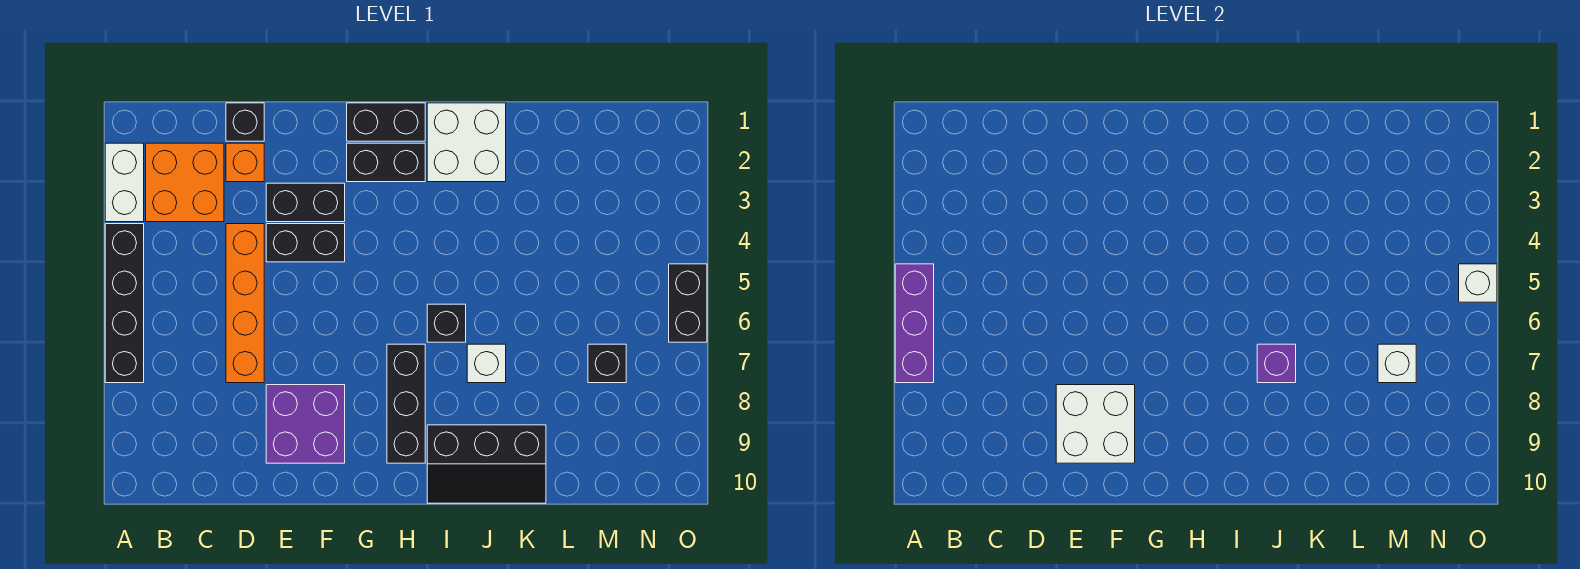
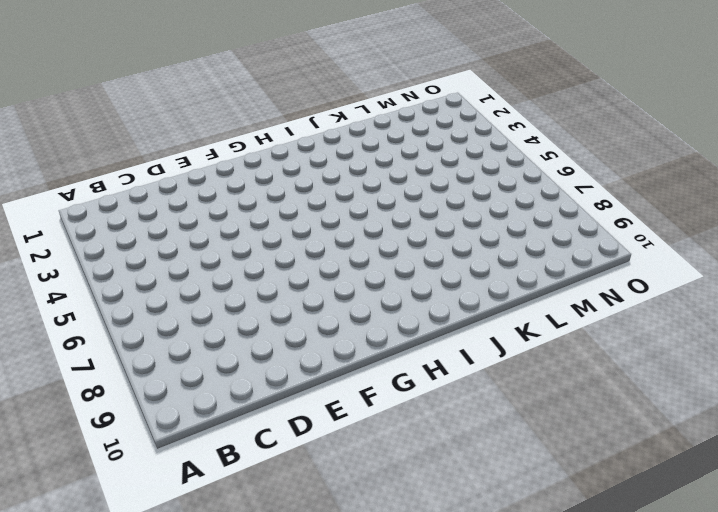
none -> white brick A2:A3 level 1
none -> black brick A4:A7 level 1
none -> orange brick B2:C3 level 1

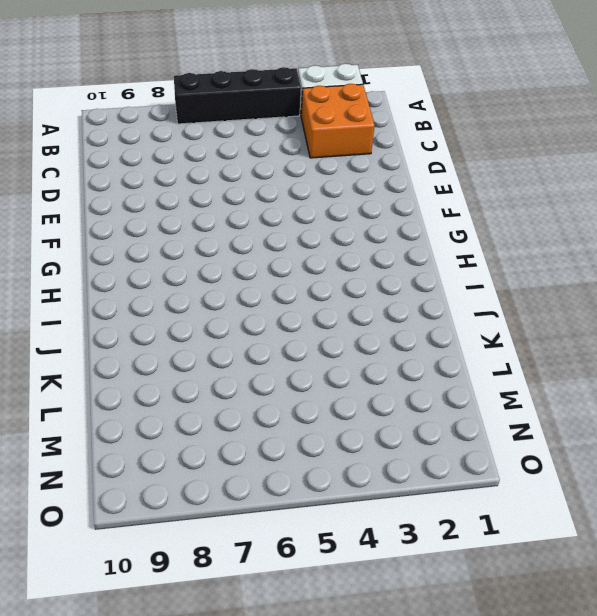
none -> black brick D1 level 1
none -> orange brick D2 level 1
none -> orange brick D4:D7 level 1

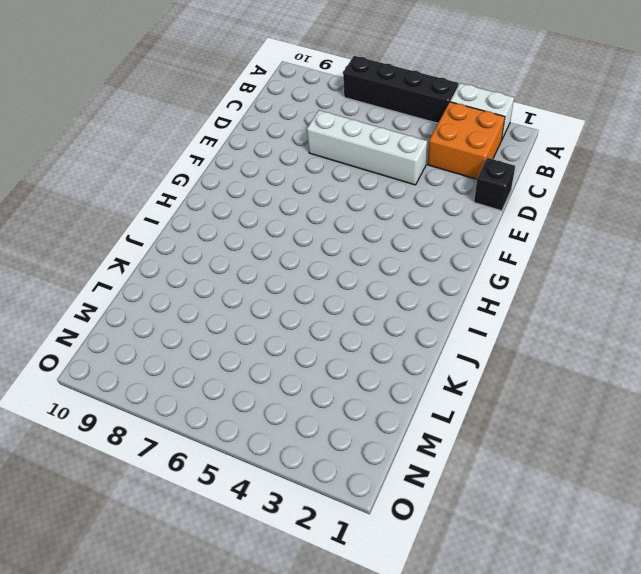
white brick D4:D7 level 1 -> orange brick D4:D7 level 1
none -> orange brick D2 level 1
none -> black brick E3:F3 level 1
none -> black brick E4:F4 level 1

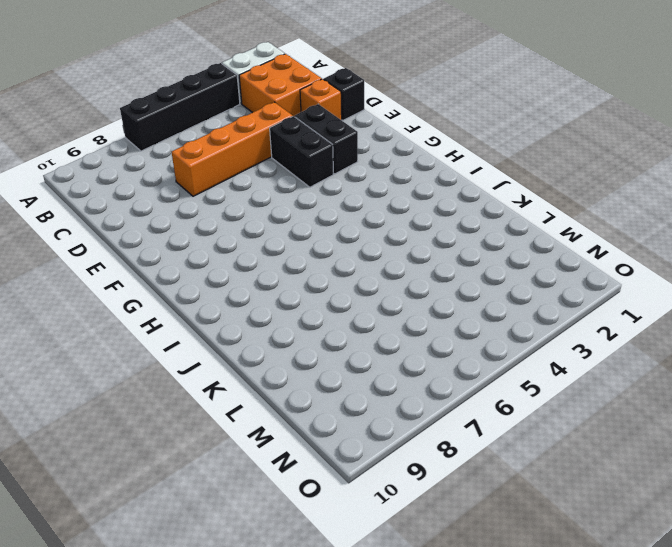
none -> purple brick E8:F9 level 1
none -> black brick G1:H1 level 1
none -> black brick G2:H2 level 1

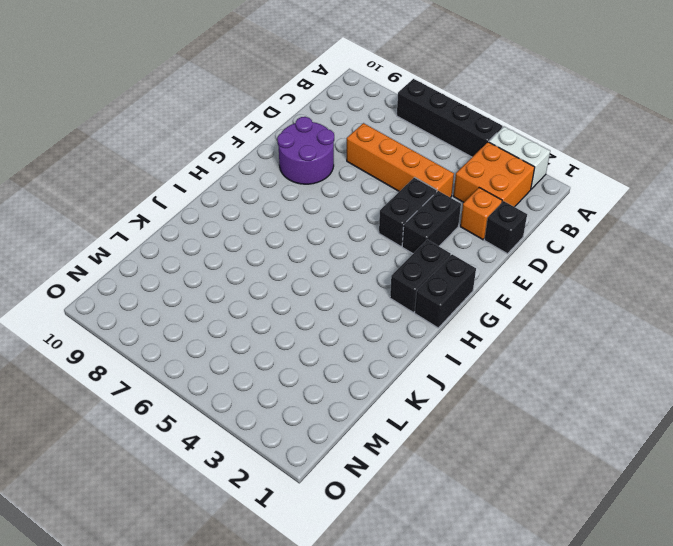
purple round brick E8:F9 level 1 -> purple brick E8:F9 level 1
none -> black brick H7:H9 level 1
none -> white brick I1:J2 level 1
none -> black brick I6 level 1

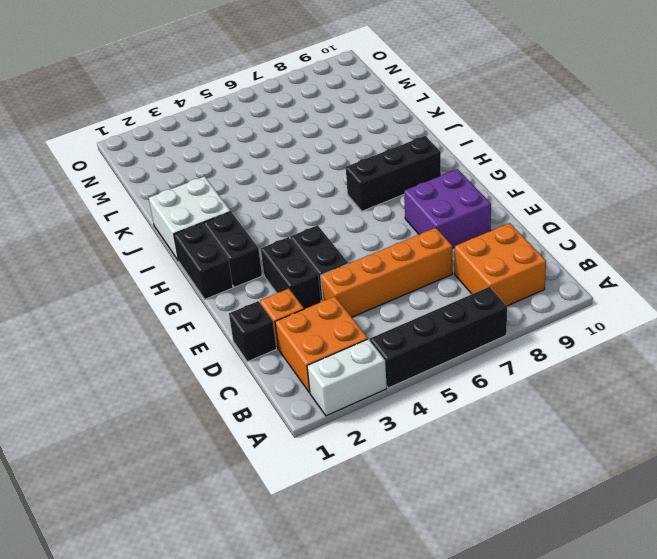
orange brick B8:C9 level 1 -> none
none -> black brick I6 level 1
none -> black slope I9:K10 level 1 top 9
none -> white brick J7 level 1

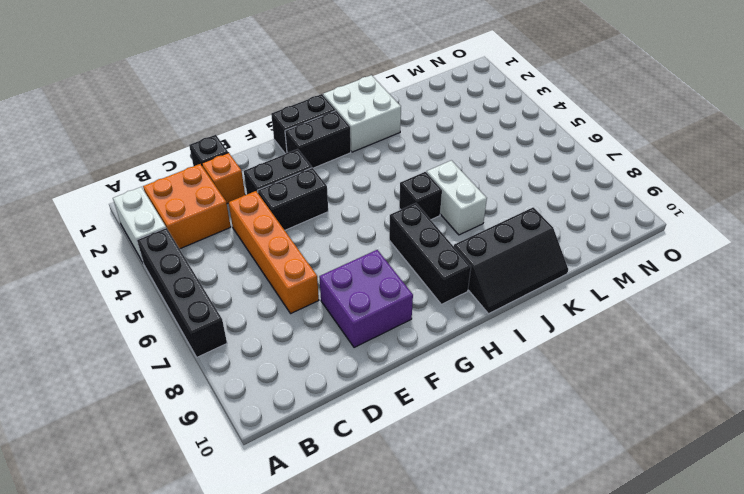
white brick J6:J7 level 1 -> white brick J7 level 1
none -> black brick M7 level 1
none -> black brick O5:O6 level 1
none -> purple brick A5:A7 level 2

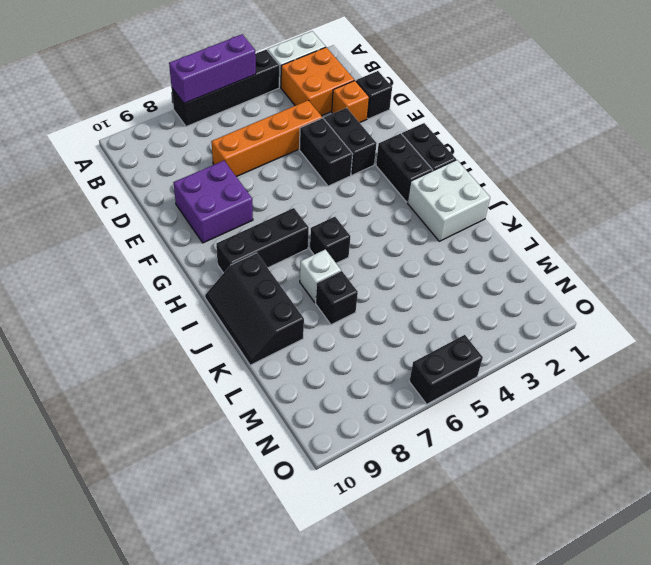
black brick K7 level 1 -> black brick M7 level 1
none -> white brick E8:F9 level 2
none -> purple brick J7 level 2
none -> white brick M7 level 2

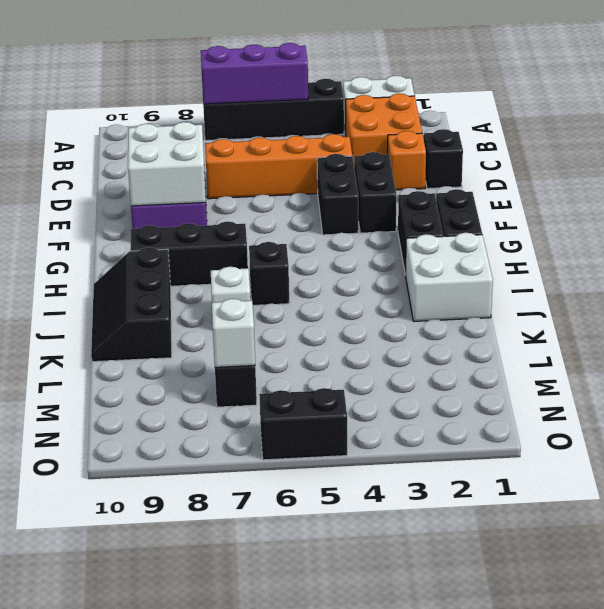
none -> purple brick J7 level 2
none -> white brick O5 level 2

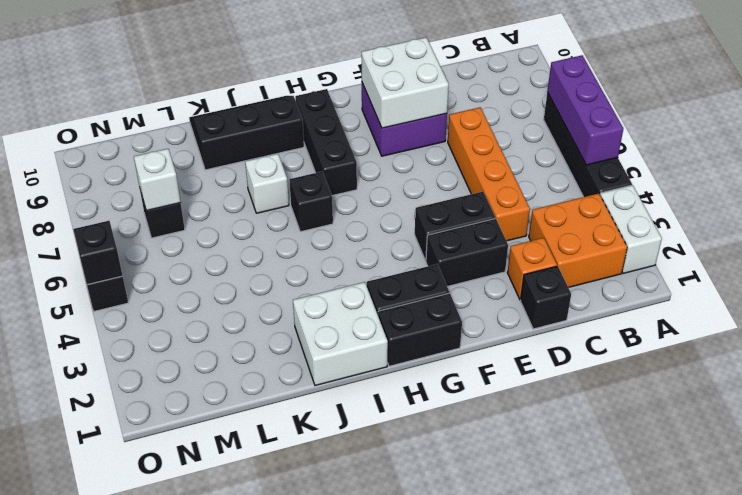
black brick O5 level 2 -> white brick O5 level 2
none -> purple brick J7 level 2

